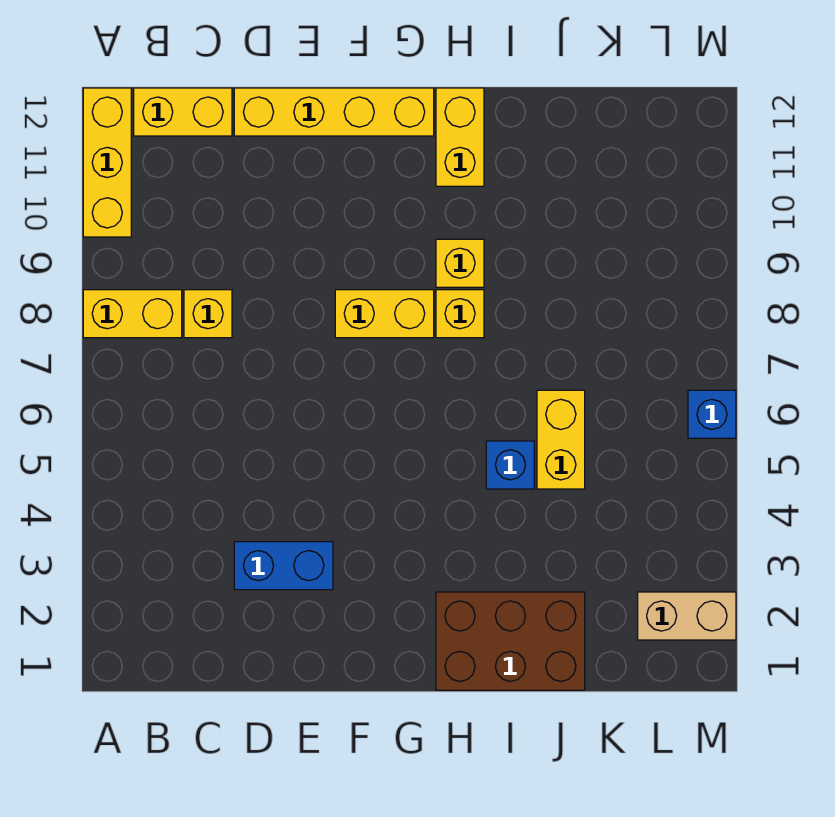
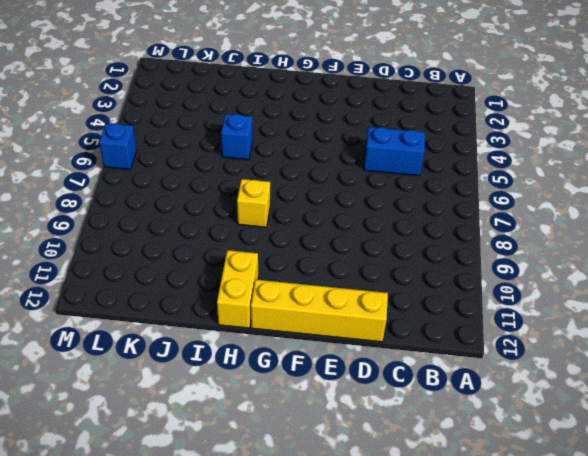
blue brick C5:D5 level 1 -> blue brick D3:E3 level 1
none -> yellow brick A8:B8 level 1
none -> yellow brick A10:A12 level 1
none -> yellow brick B12:C12 level 1

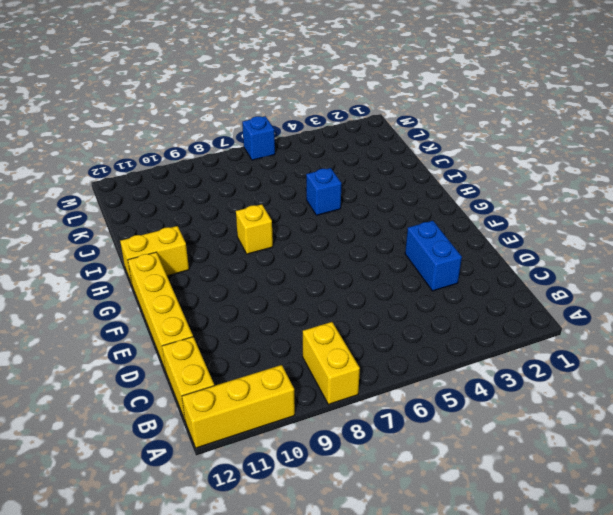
none -> yellow brick C8 level 1
none -> yellow brick F8:G8 level 1
none -> brown brick H1:J2 level 1

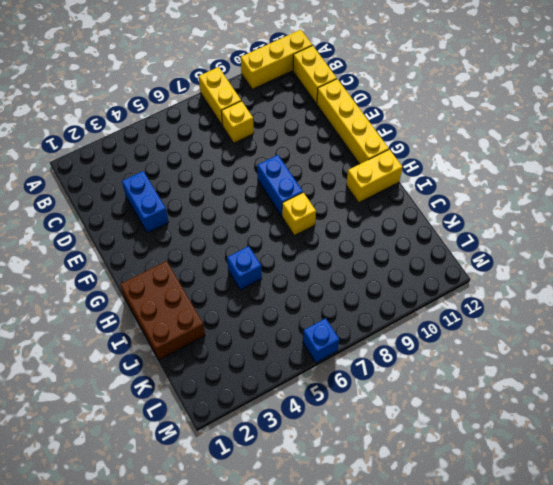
blue brick F8:G8 level 1 -> yellow brick F8:G8 level 1
none -> yellow brick H9 level 1
none -> yellow brick J5:J6 level 1
none -> tan brick L2:M2 level 1

